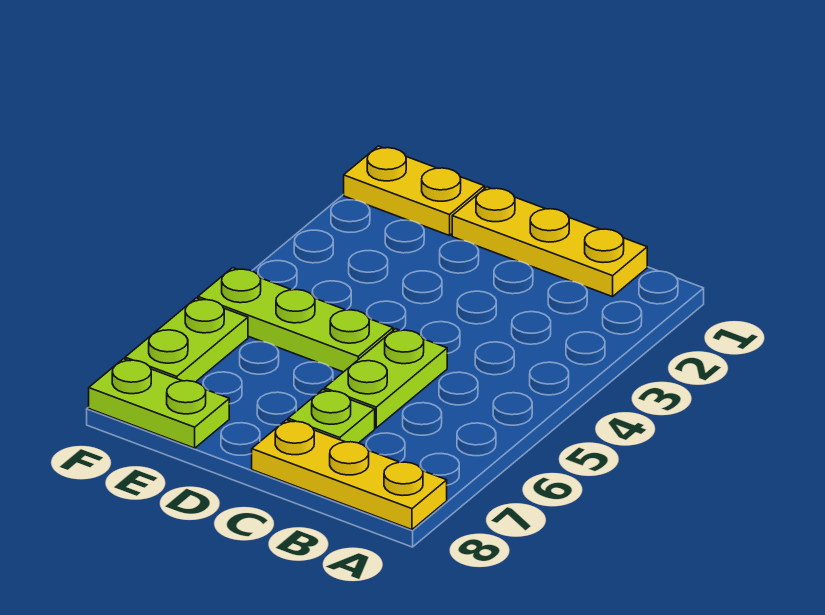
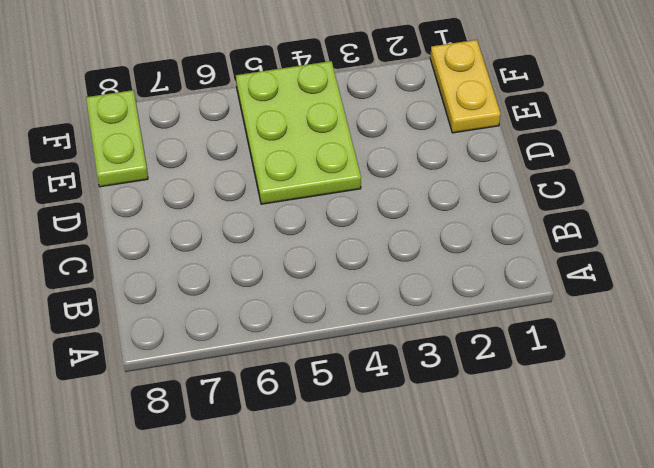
lime plate D4:F5 level 1 -> lime plate D5:F5 level 1
none -> yellow plate A8:C8 level 1
none -> yellow plate B1:D1 level 1

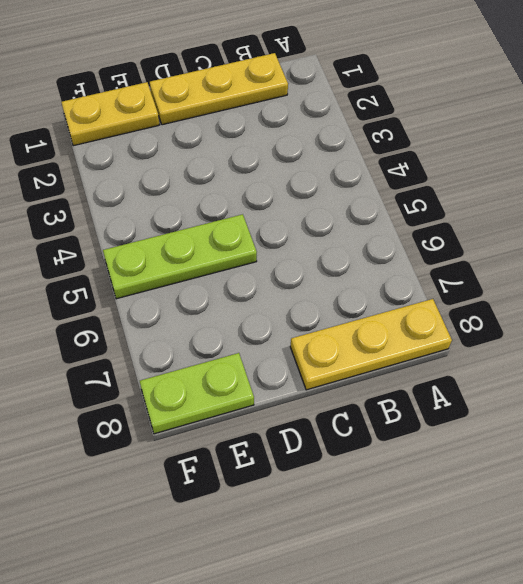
none -> lime plate C5:C6 level 1
none -> lime plate C7 level 1

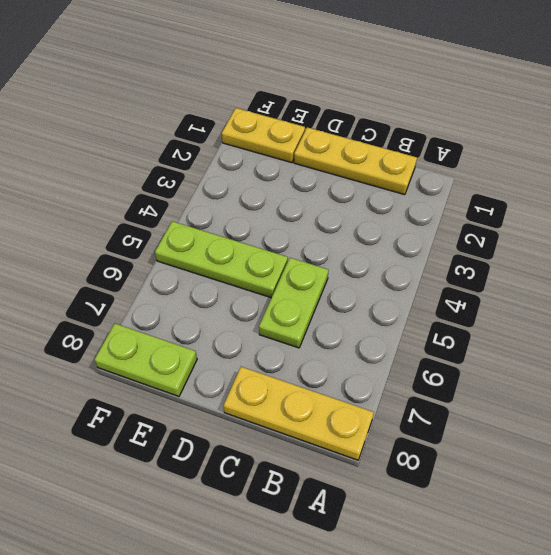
none -> lime plate C7 level 1
none -> lime plate F6:F7 level 1

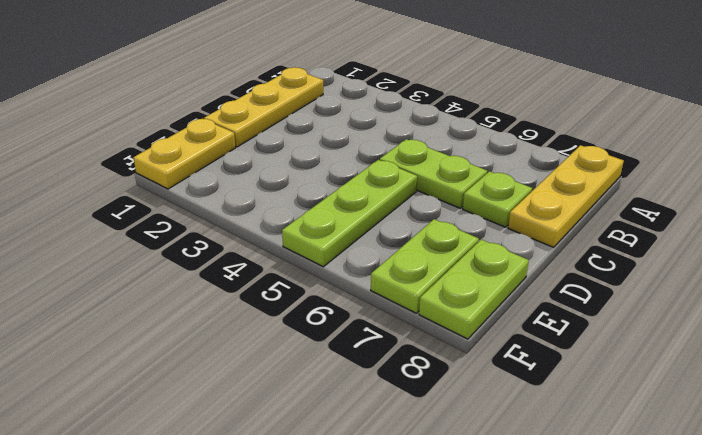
lime plate E7:F7 level 1 -> lime plate F6:F7 level 1

